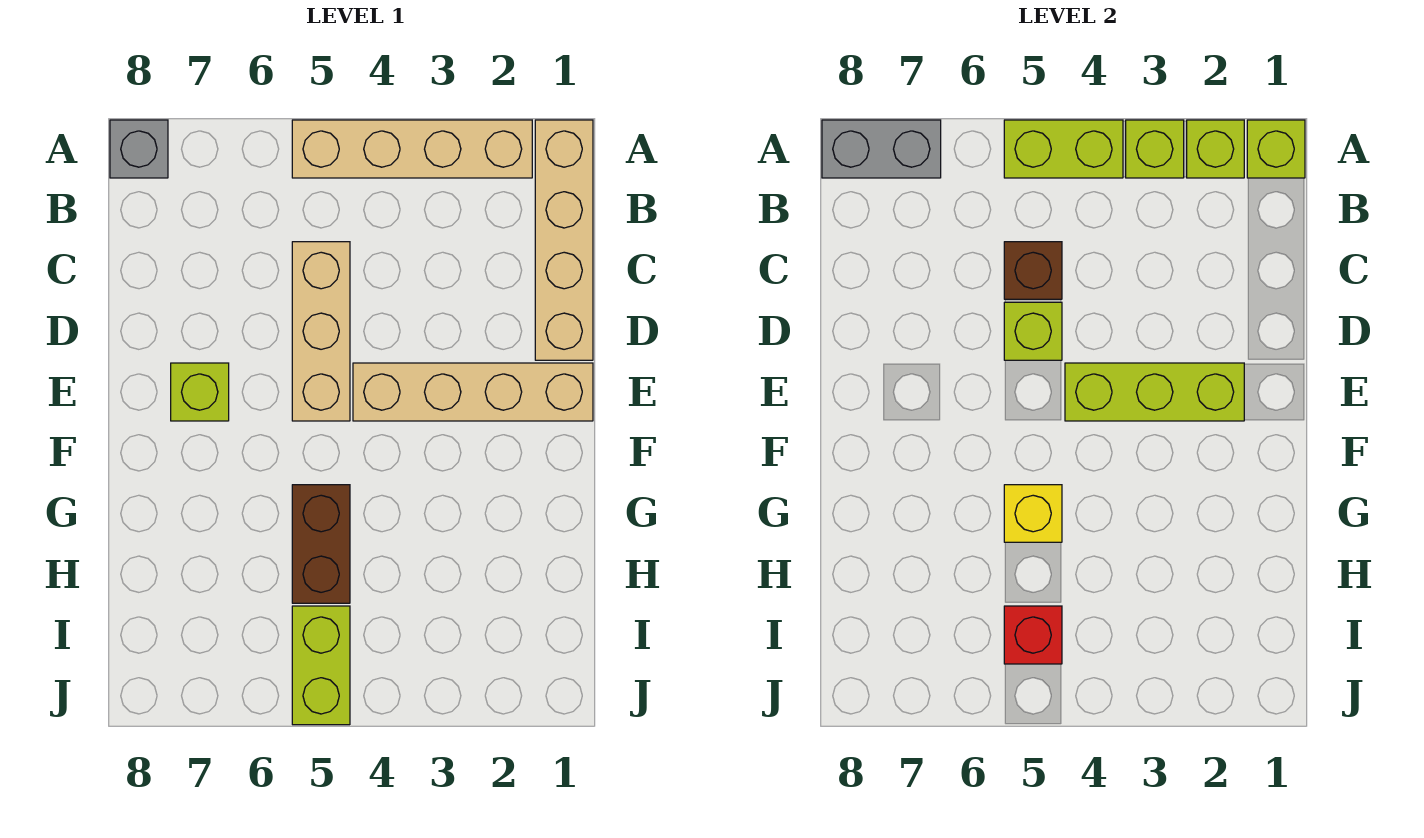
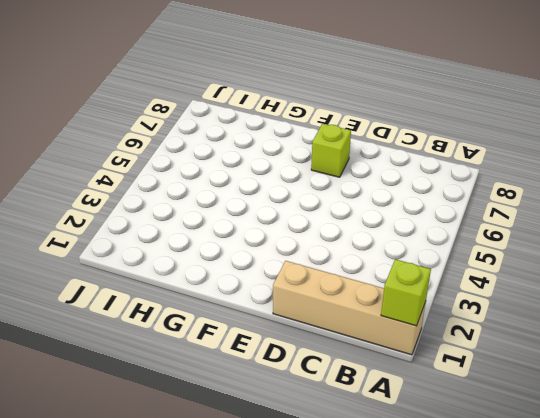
none -> tan brick A2:A5 level 1
none -> grey brick A8 level 1
none -> tan brick C5:E5 level 1

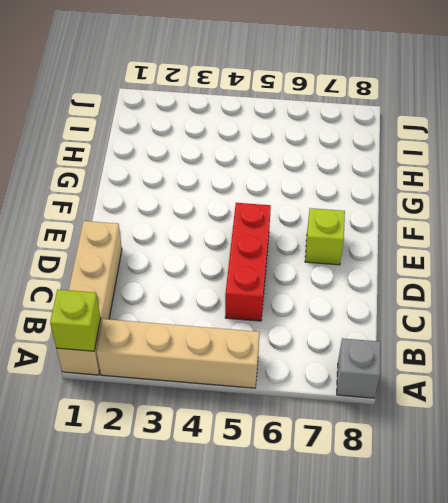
red brick C5:E5 level 1 -> tan brick C5:E5 level 1
none -> tan brick E1:E4 level 1
none -> brown brick G5:H5 level 1
none -> lime brick I5:J5 level 1

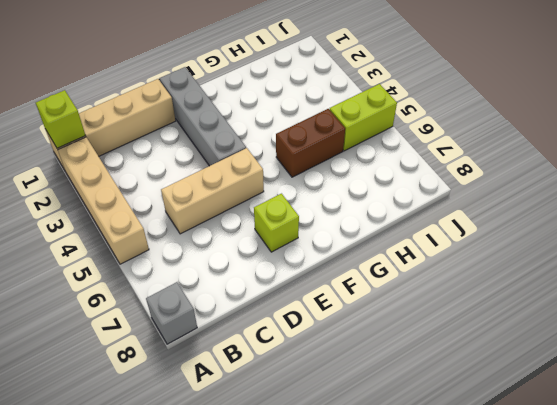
grey brick E1:E4 level 1 -> tan brick E1:E4 level 1
none -> lime brick A2 level 2
none -> lime brick A3 level 2
none -> lime brick A4:A5 level 2

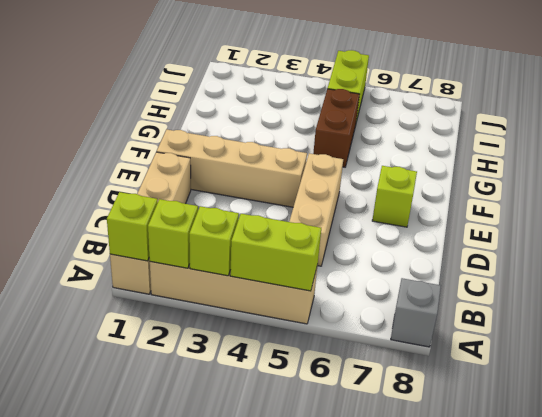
none -> grey brick A7:A8 level 2
none -> brown brick C5 level 2
none -> lime brick D5 level 2

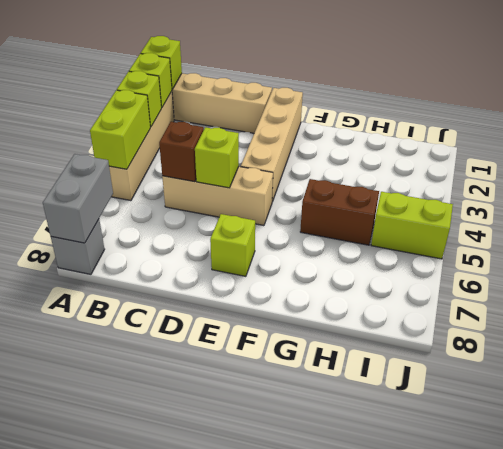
none -> lime brick E2:E4 level 2
none -> yellow brick G5 level 2
none -> red brick I5 level 2

